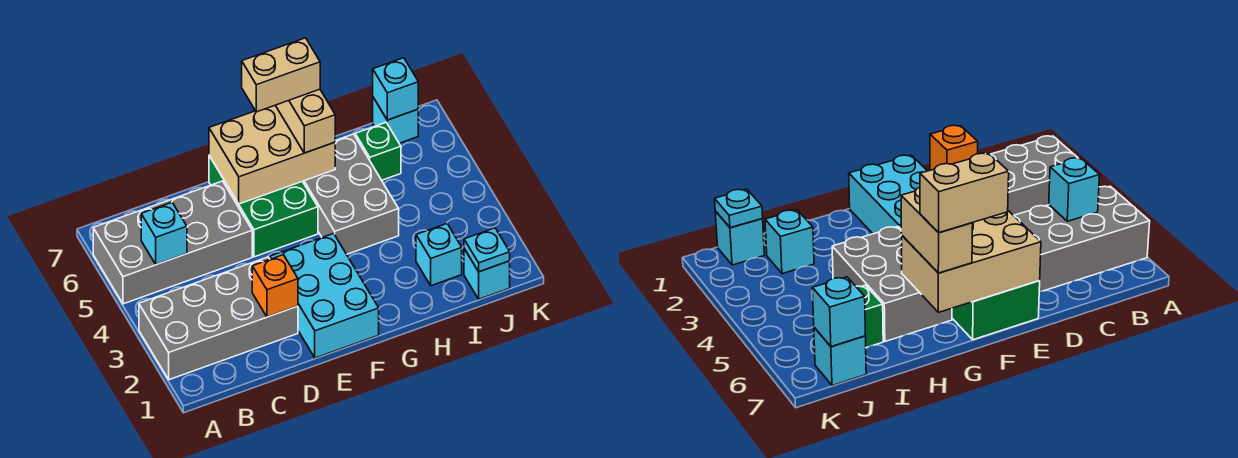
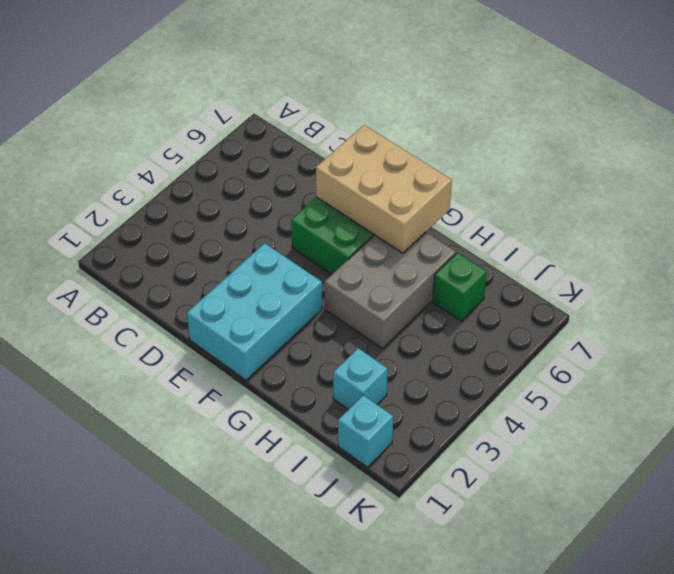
none -> grey brick A2:D3 level 1
none -> grey brick A5:D6 level 1
none -> cyan brick J7 level 1

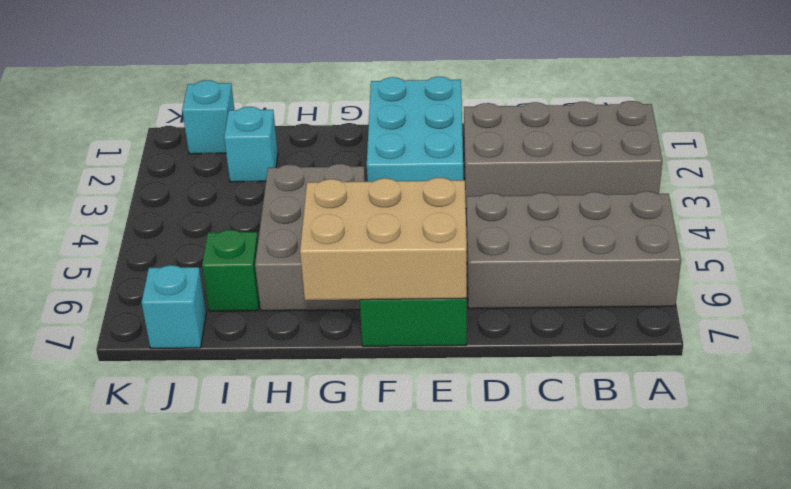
none -> cyan brick B5 level 2
none -> orange brick D2 level 2
none -> cyan plate J1 level 2

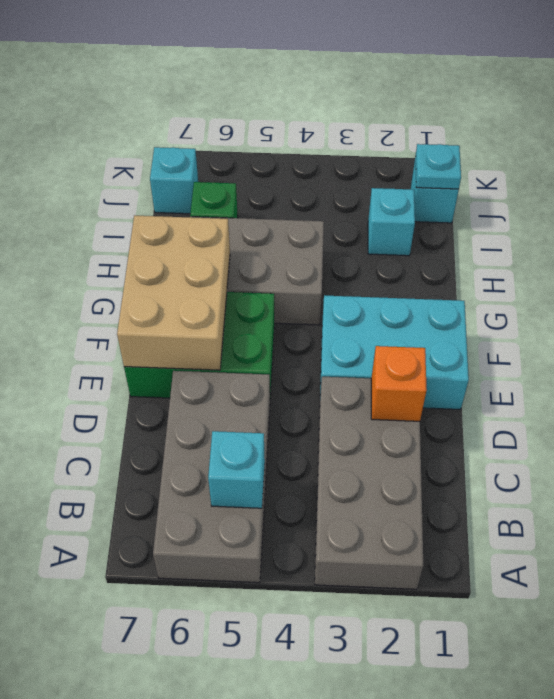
none -> cyan brick J7 level 2
none -> tan brick G6:G7 level 3
none -> tan brick F7:G7 level 4

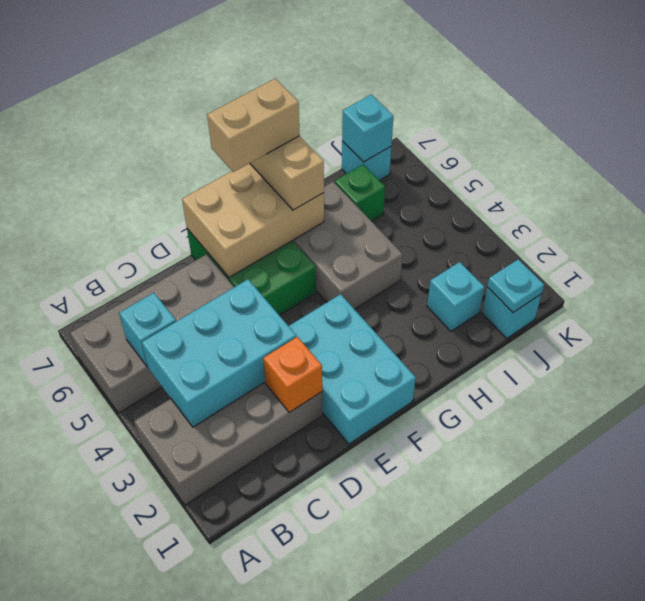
cyan brick B3:D4 level 2 -> none

